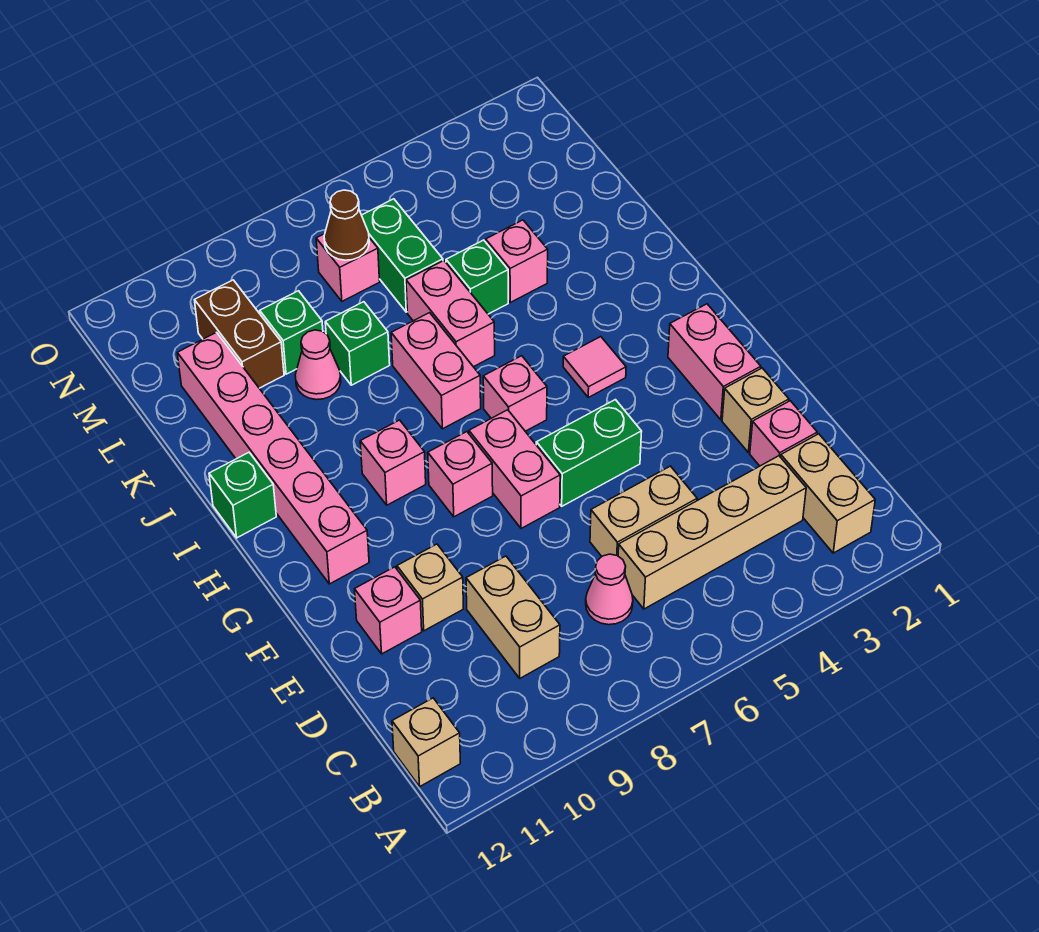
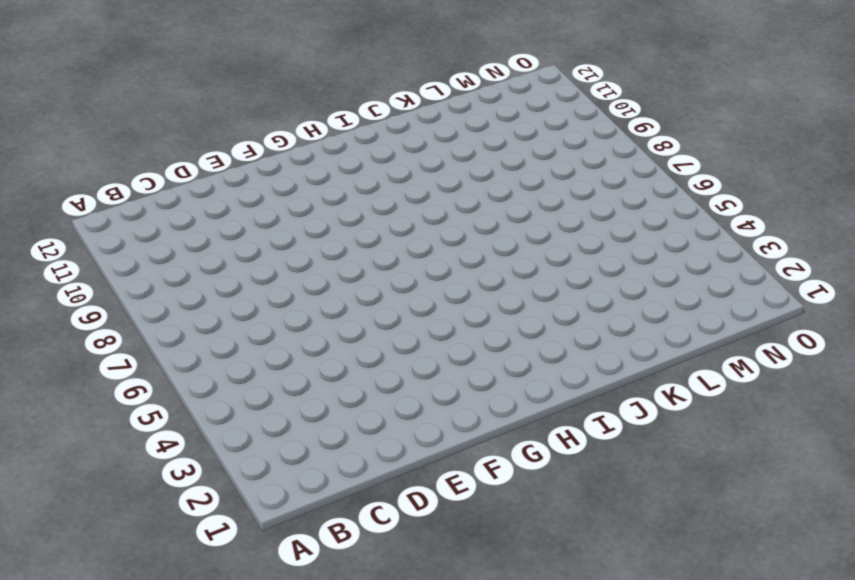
none -> tan brick B2:C2 level 1
none -> tan brick B12 level 1
none -> tan brick C3:C6 level 1
none -> pink cone C7 level 1

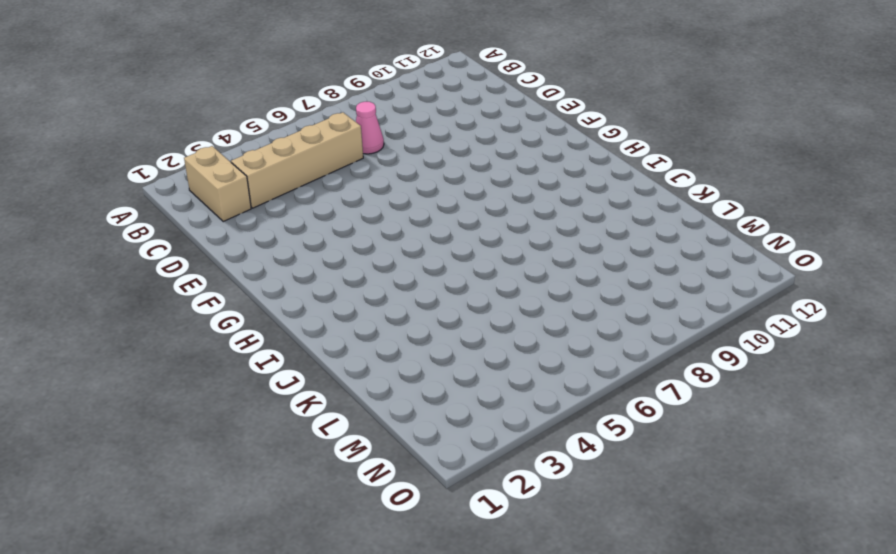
none -> tan brick B12 level 1
none -> tan brick C9:D9 level 1
none -> pink brick D2 level 1
none -> tan brick D5:D6 level 1

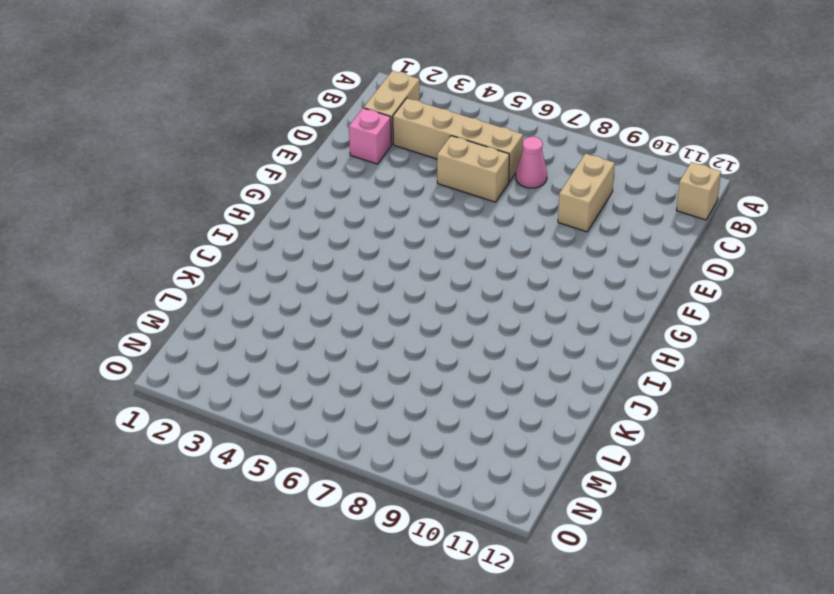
none -> tan brick E2 level 1
none -> tan brick E10 level 1
none -> pink brick E11 level 1
none -> pink brick F2:G2 level 1

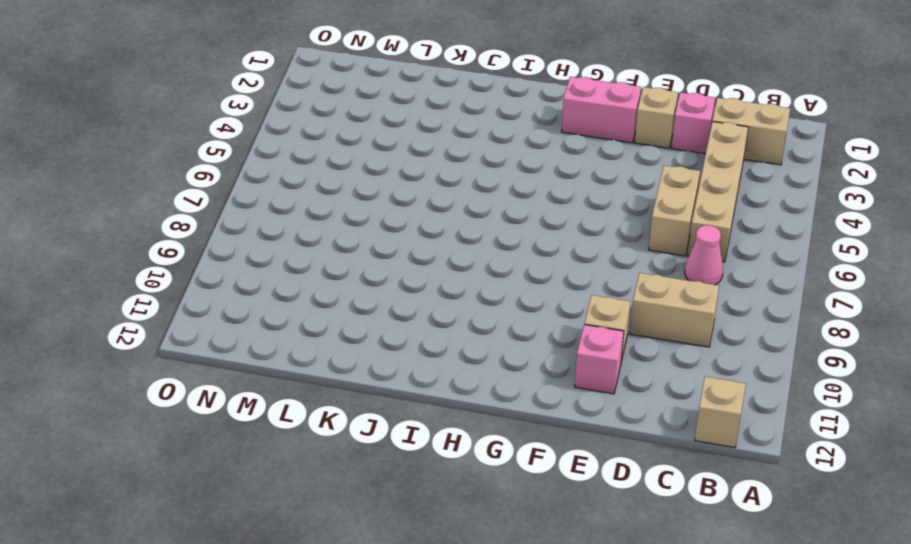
none -> green brick F5:F6 level 1
none -> pink brick F7:G7 level 1
none -> pink brick G8 level 1
none -> pink brick G11:L11 level 1

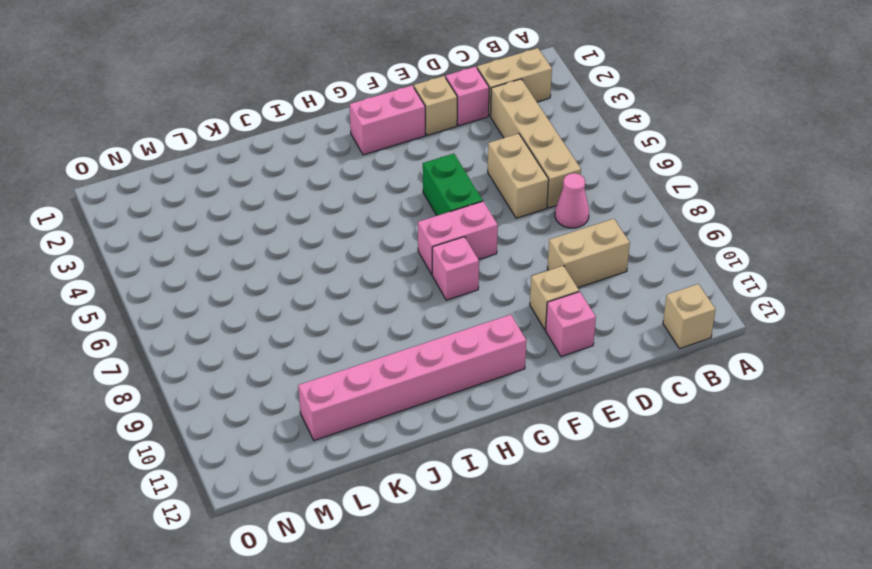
none -> pink tile H4 level 1
none -> pink brick H6 level 1
none -> pink brick H9 level 1
none -> pink brick I7:J7 level 1

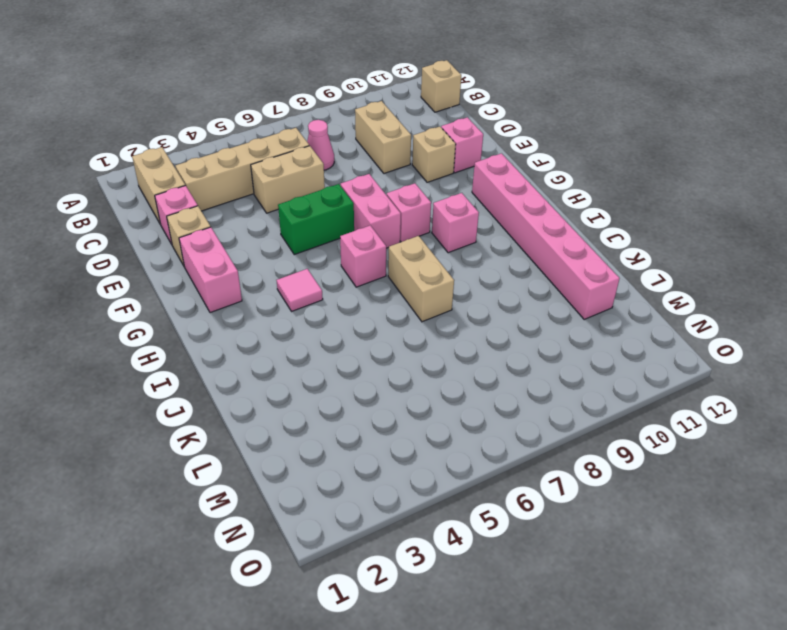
tan brick I7:J7 level 1 -> pink brick I7:J7 level 1
none -> green brick I12 level 1
none -> pink brick J6:K6 level 1
none -> pink brick K4 level 1
none -> green brick K5 level 1

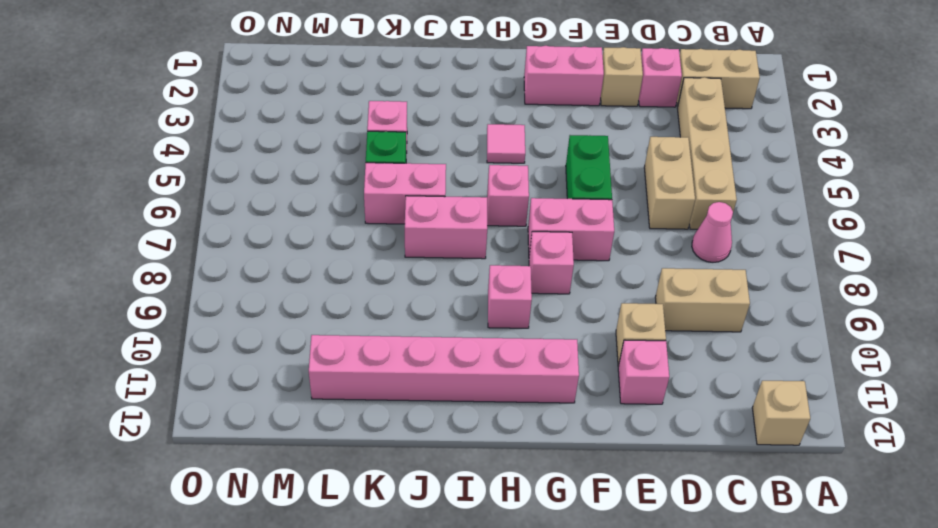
none -> green brick I12 level 1
none -> green brick K8 level 1
none -> pink cone K9 level 1
none -> green brick L6:M6 level 1

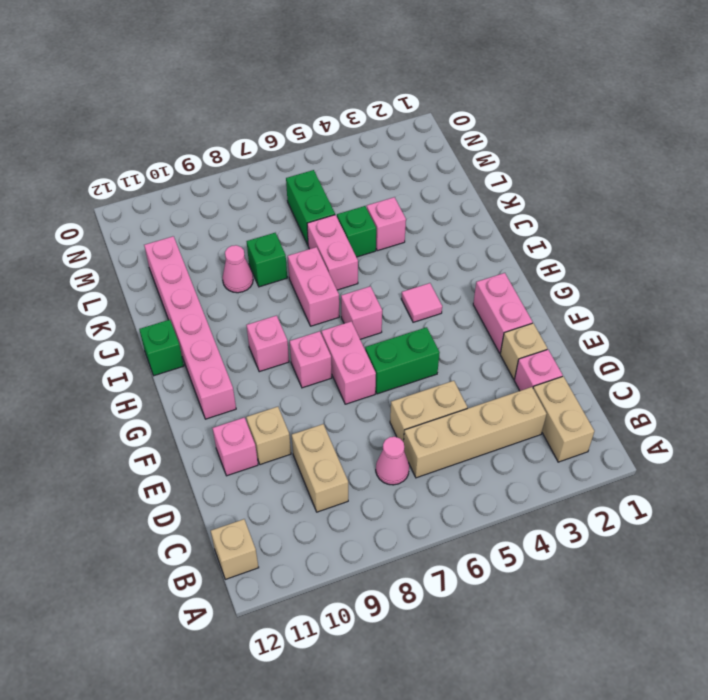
none -> green brick L9 level 1
none -> brown brick L10:M10 level 1
none -> pink brick M7 level 1
none -> brown cone M7 level 2

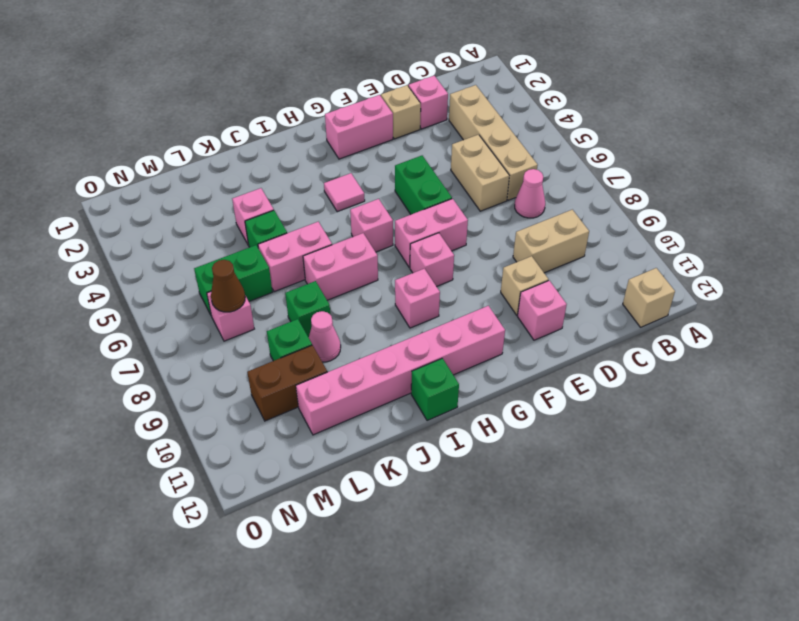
none -> tan brick B2:C2 level 1

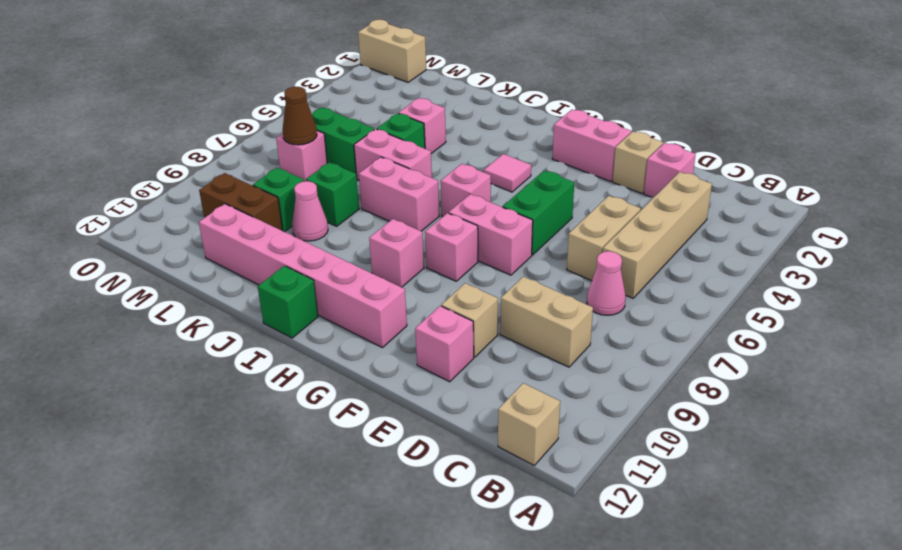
tan brick N1:O1 level 1 -> tan brick B2:C2 level 1

